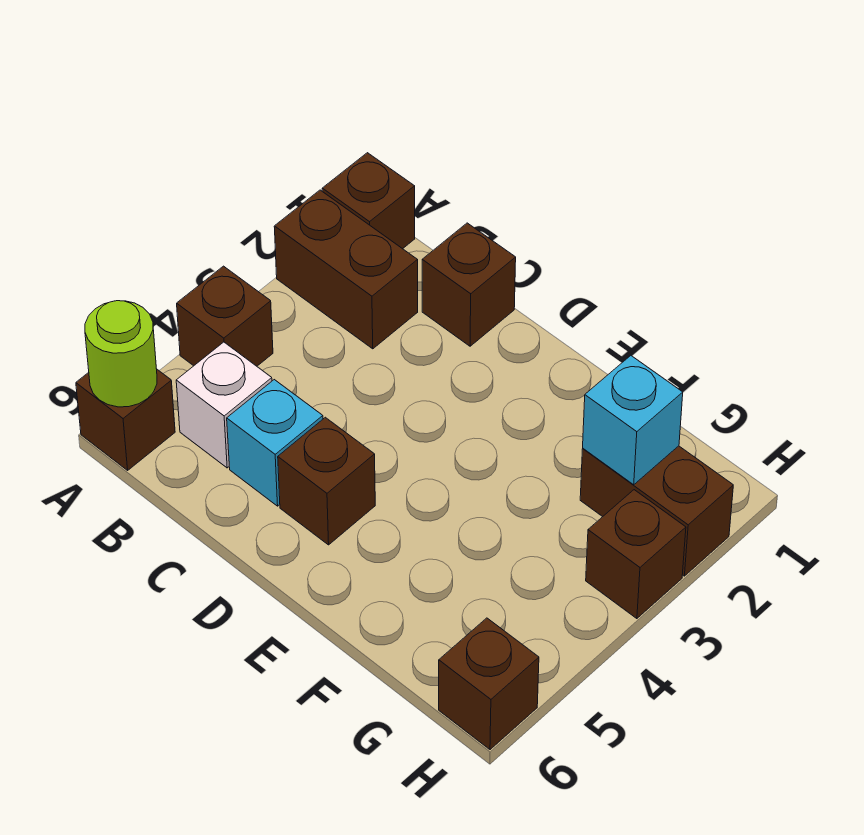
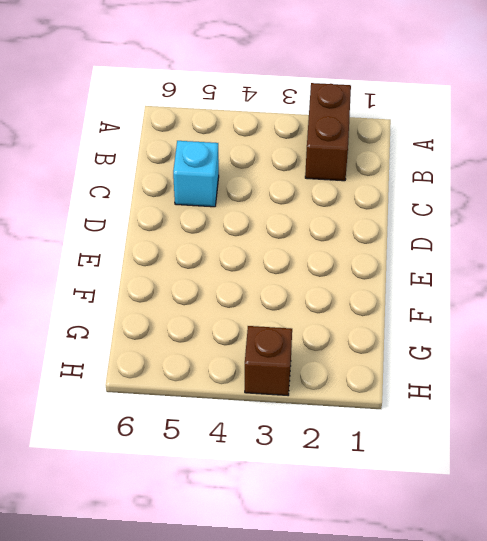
none -> brown brick A1 level 1
none -> brown brick A4 level 1
none -> brown brick A6 level 1

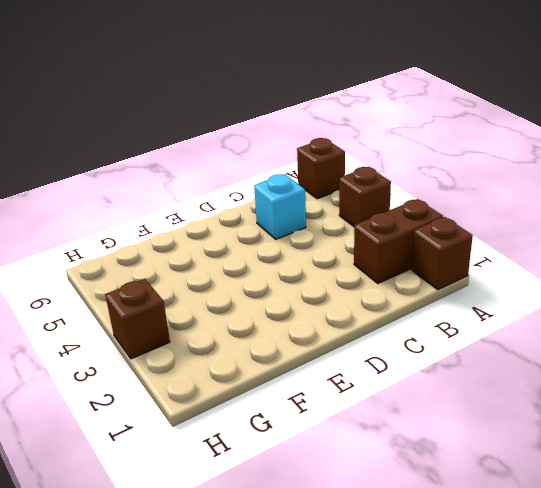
none -> white brick B5 level 1
none -> brown brick C1 level 1
none -> brown brick D5 level 1

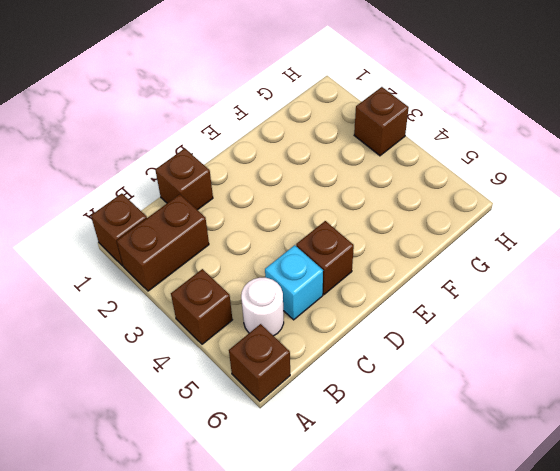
white round brick B5 level 1 -> white brick B5 level 1
none -> brown brick G2:H2 level 1
none -> brown brick H6 level 1
none -> lime round brick A6 level 2

